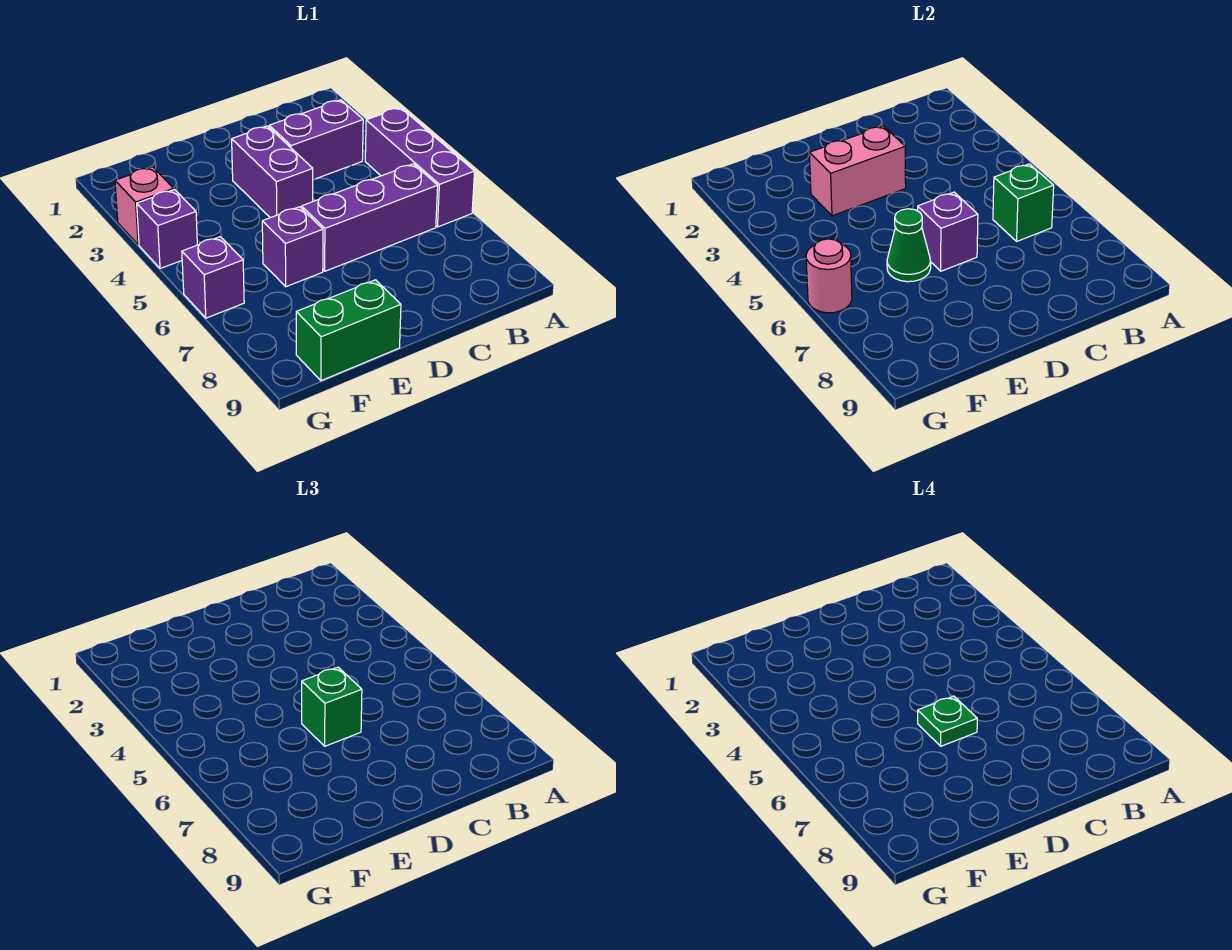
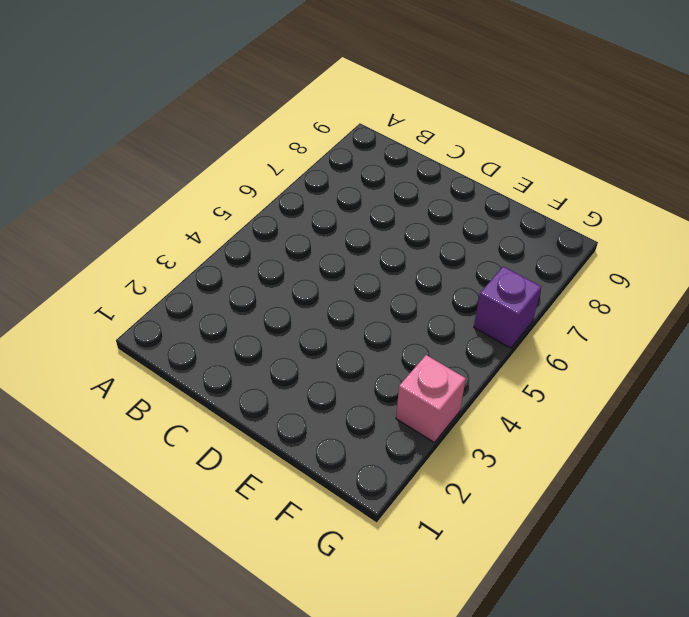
none -> purple brick A4:A6 level 1
none -> purple brick B3:C3 level 1
none -> purple brick B6:D6 level 1

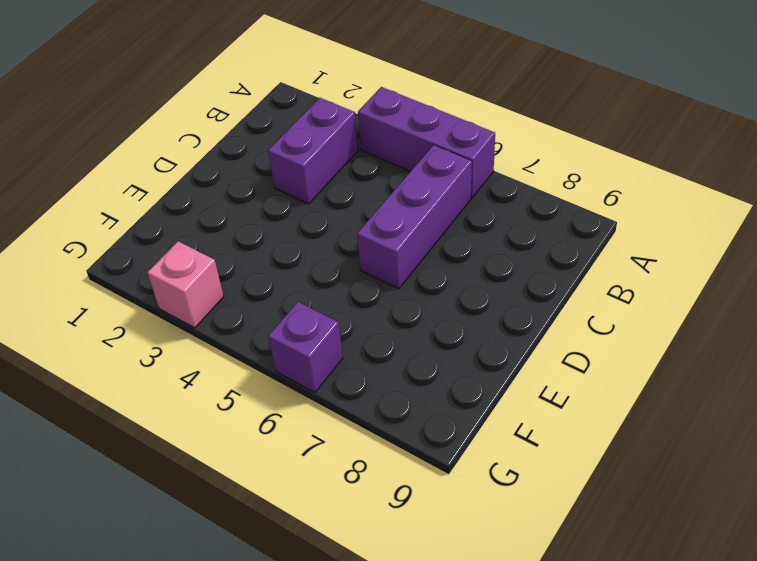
none -> purple brick D3:D4 level 1
none -> purple brick E6 level 1
none -> green brick E9:F9 level 1

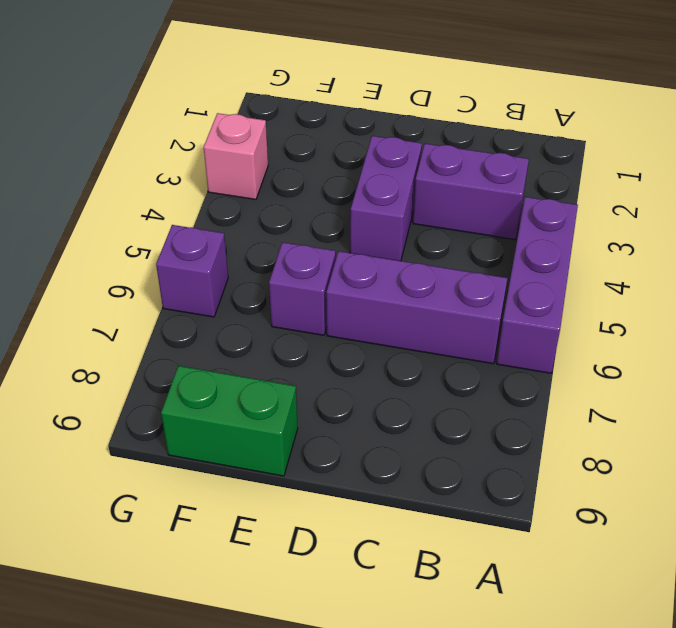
none -> purple brick G4 level 1
none -> green brick B6 level 2
none -> pink brick D3:E3 level 2

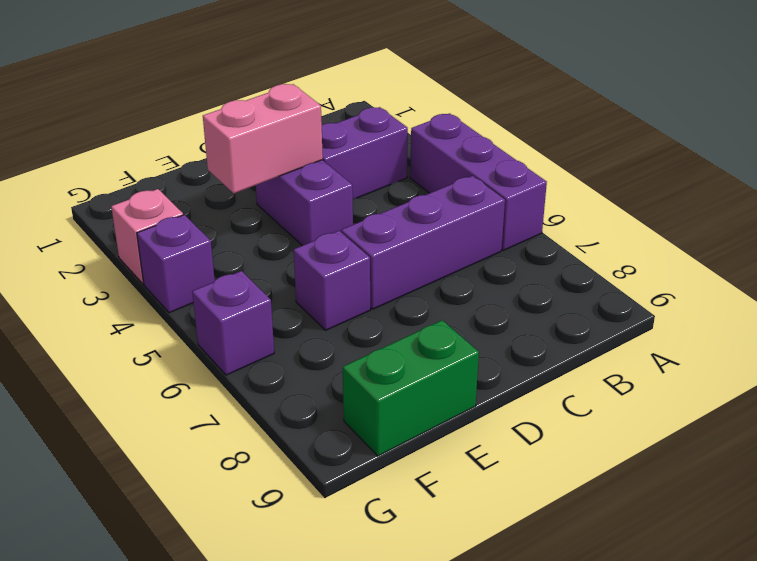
none -> green brick B6 level 2
none -> purple brick D6 level 2
none -> green cone E6 level 2

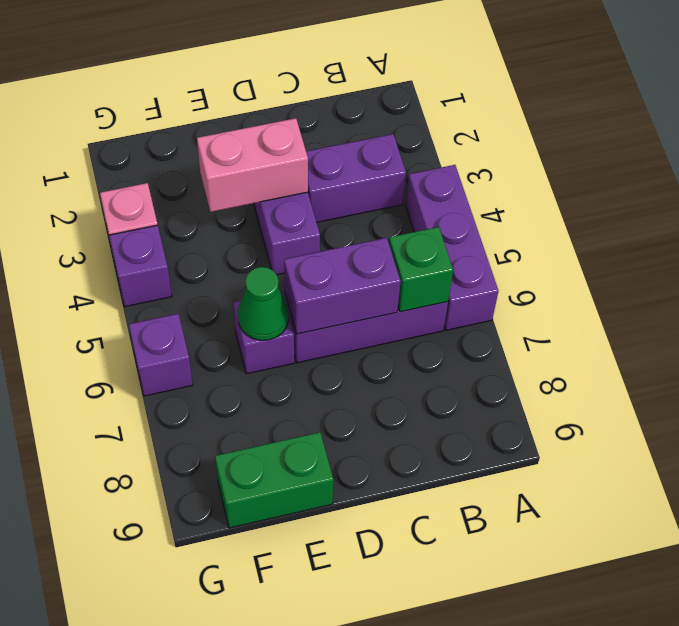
purple brick C6:D6 level 2 -> purple brick D6 level 2
none -> pink round brick G6 level 2
none -> green brick D6 level 3
none -> green plate D6 level 4

